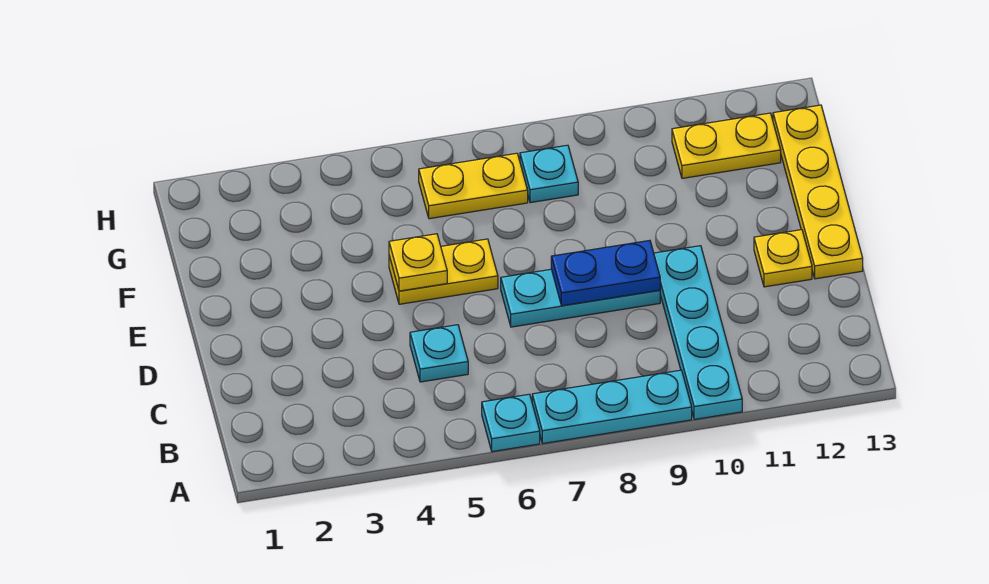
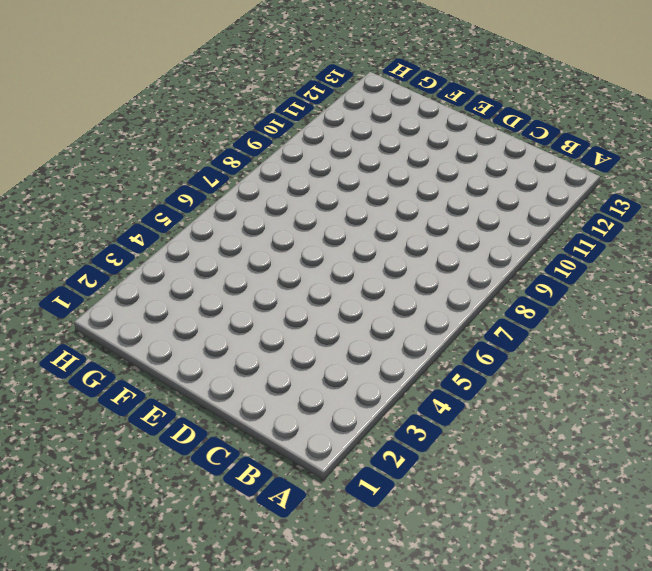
none -> cyan plate A6 level 1
none -> cyan plate A7:A9 level 1
none -> cyan plate A10:D10 level 1

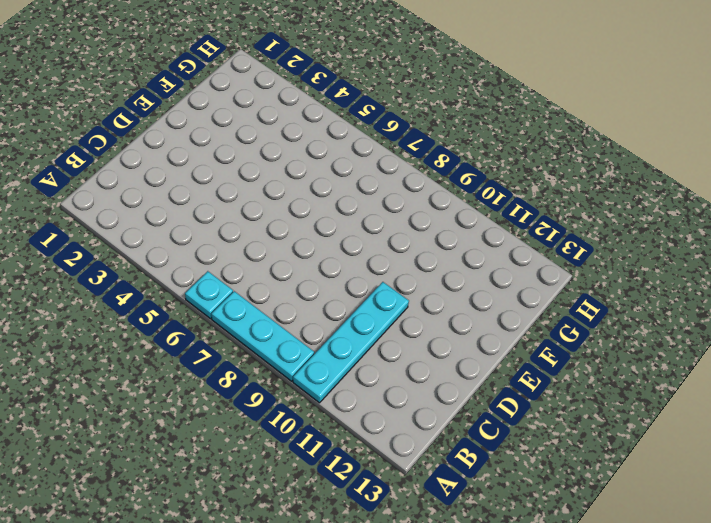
none -> cyan plate C5 level 1
none -> cyan plate D7:D9 level 1
none -> yellow plate D12 level 1

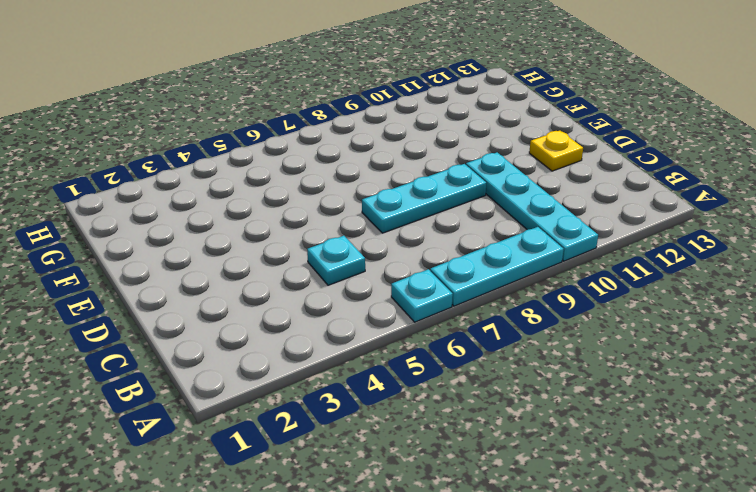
none -> yellow plate D13:G13 level 1
none -> yellow plate E5:E6 level 1
none -> yellow plate G6:G7 level 1

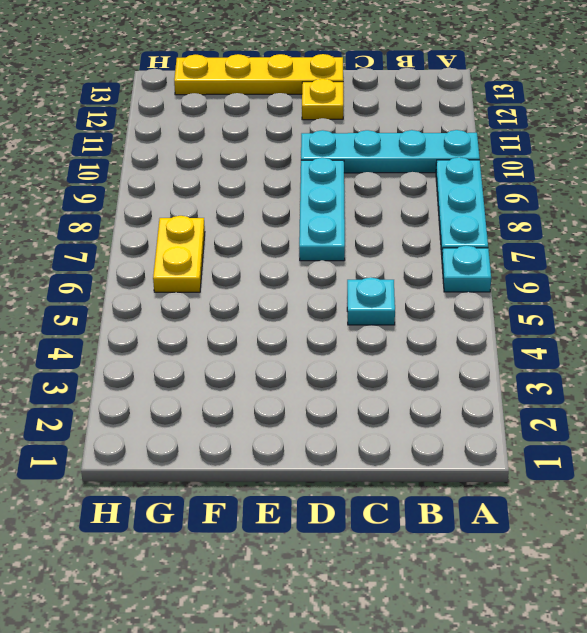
none -> yellow plate E5:E6 level 1
none -> cyan plate G8 level 1
none -> yellow plate G11:G12 level 1

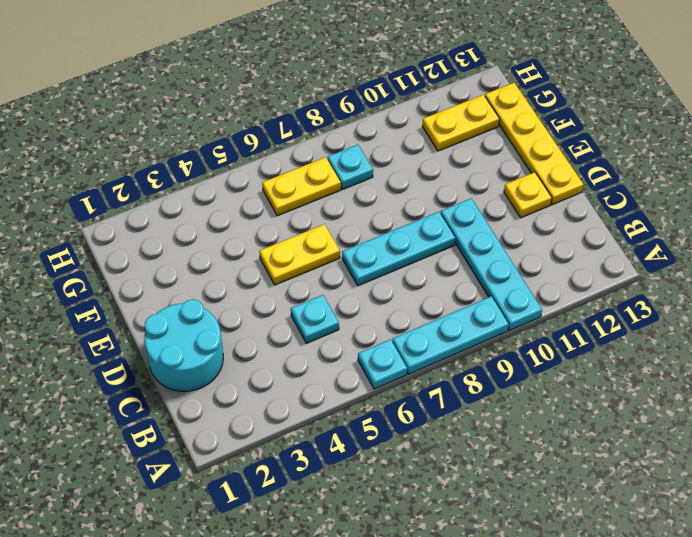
cyan round brick C1:D2 level 1 -> none
none -> blue plate D8:D9 level 2
none -> yellow plate E5 level 2

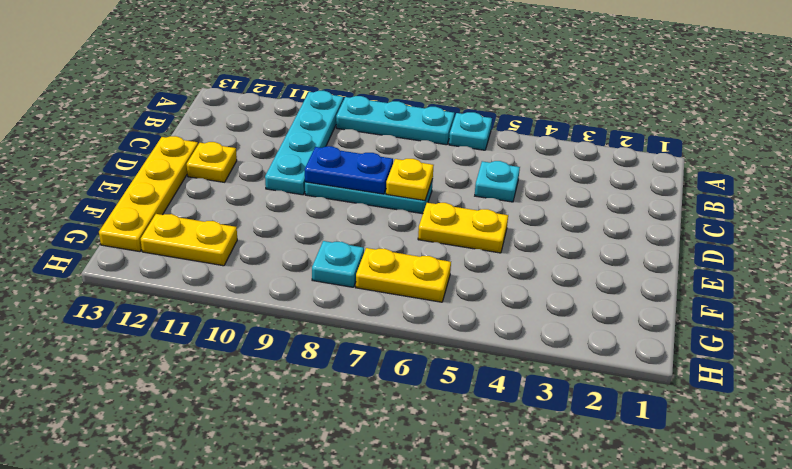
yellow plate D7 level 2 -> yellow plate E5 level 2

